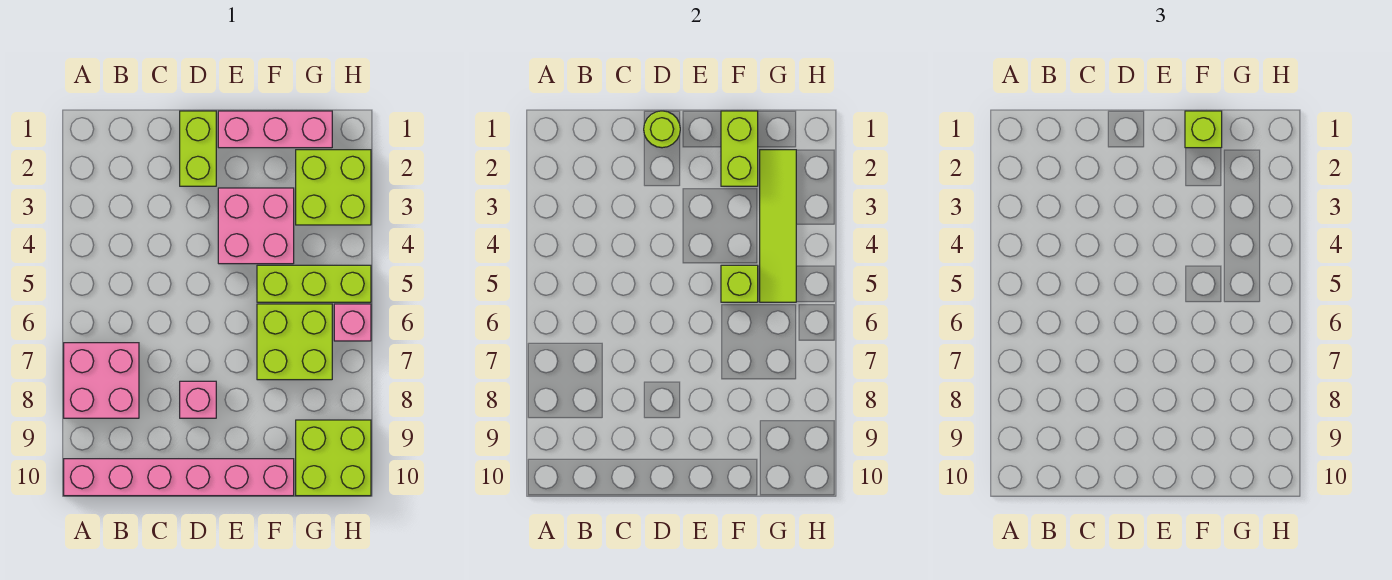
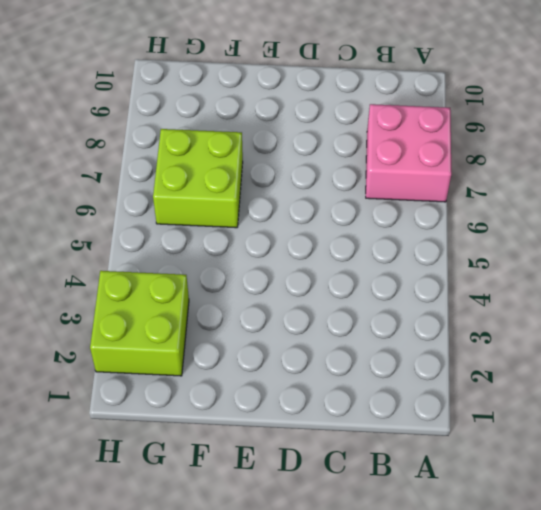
none -> pink brick A10:F10 level 1
none -> lime brick D1:D2 level 1
none -> pink brick D8 level 1

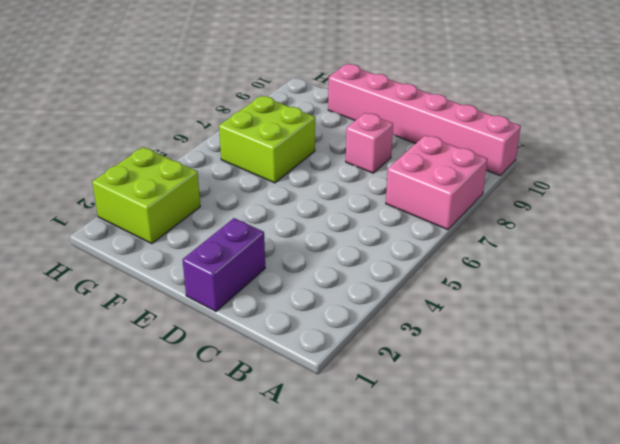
purple brick D1:D2 level 1 -> lime brick D1:D2 level 1
none -> pink brick E1:G1 level 1
none -> pink brick E3:F4 level 1
none -> lime brick F5:H5 level 1

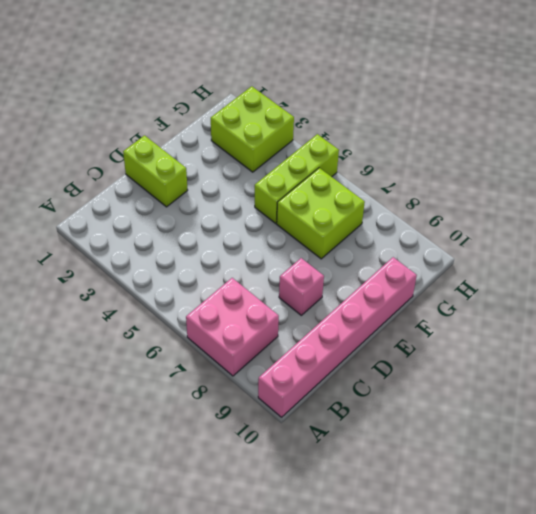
none -> pink brick E1:G1 level 1
none -> pink brick E3:F4 level 1
none -> lime brick G9:H10 level 1

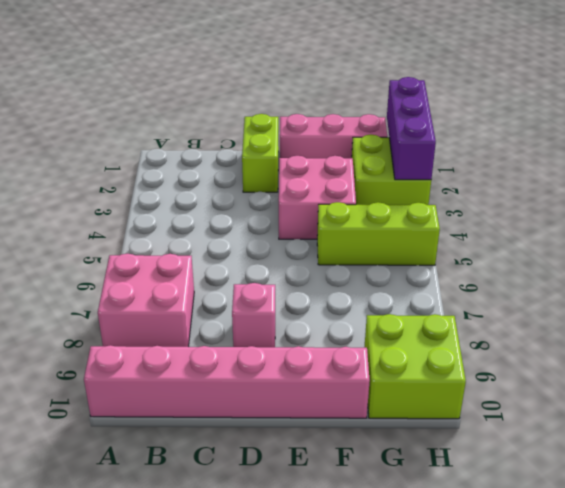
purple brick H1:H3 level 2 -> none
none -> lime brick F6:G7 level 1
none -> pink brick H6 level 1
none -> lime round brick D1 level 2

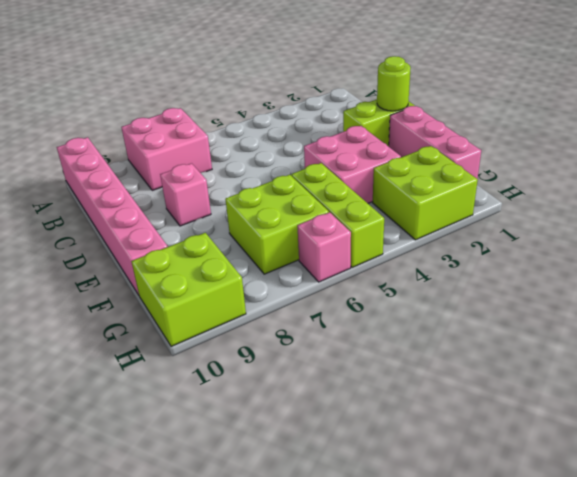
none -> lime brick F1:F2 level 2
none -> lime brick F5 level 2
none -> lime tile G2:G5 level 2

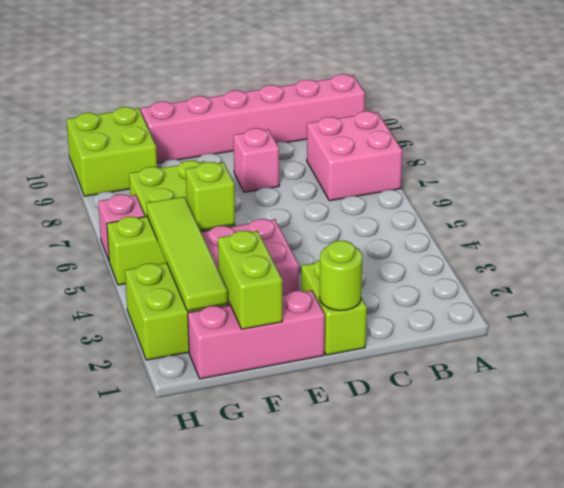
none -> lime brick F1 level 3

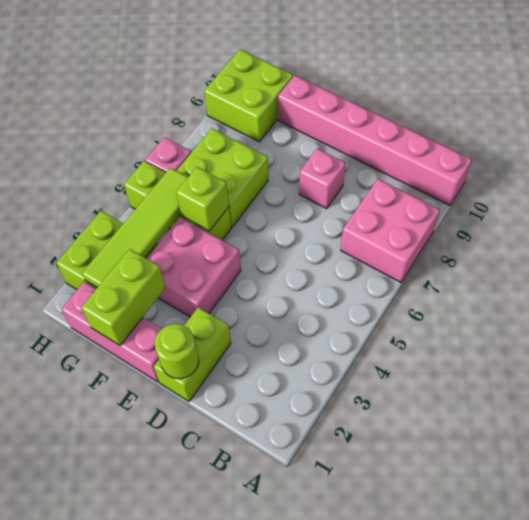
none -> lime brick F1 level 3

